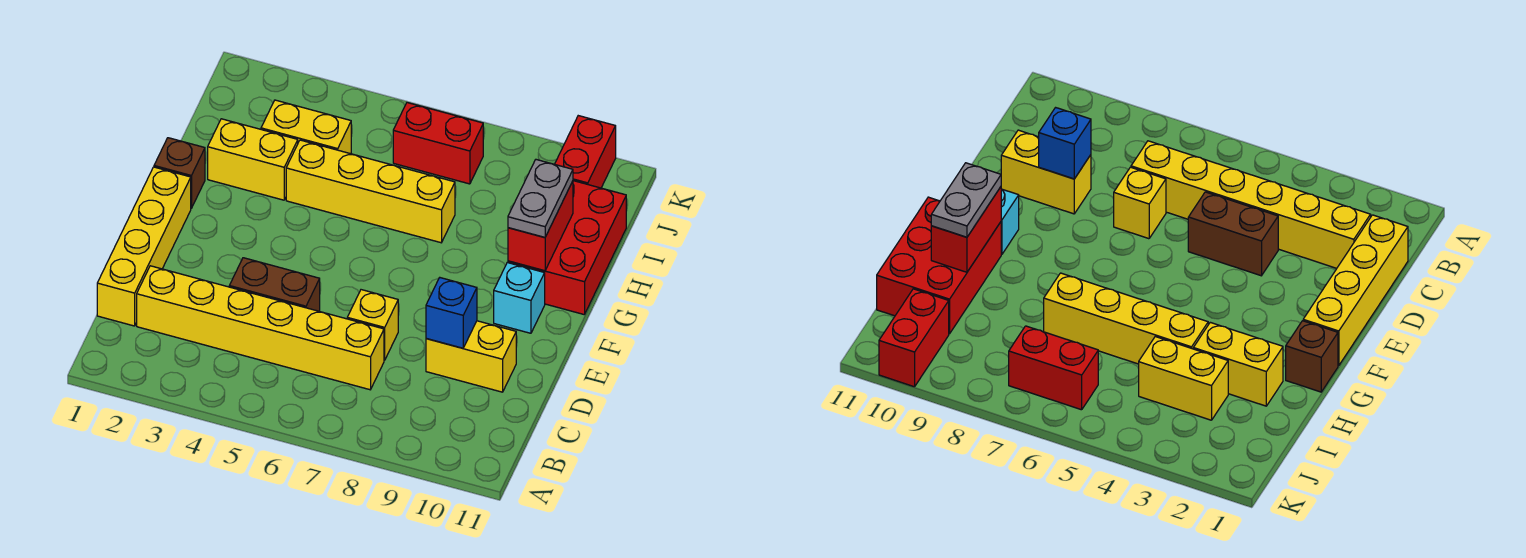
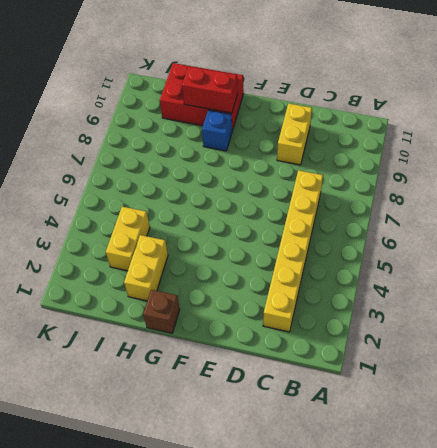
blue brick G9 level 1 -> blue brick D9 level 2
none -> yellow brick C1:F1 level 1
none -> brown brick D4:D5 level 1
none -> yellow brick D7 level 1

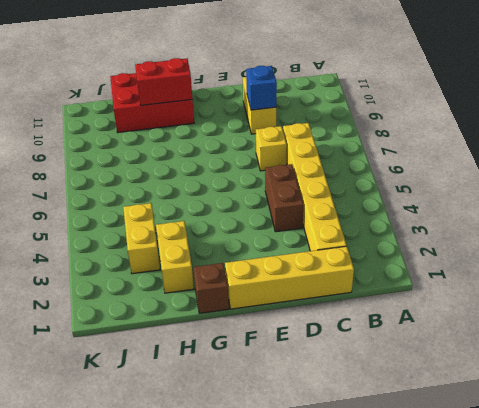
none -> cyan brick F10 level 1
none -> yellow brick H4:H7 level 1
none -> red brick J6:J7 level 1

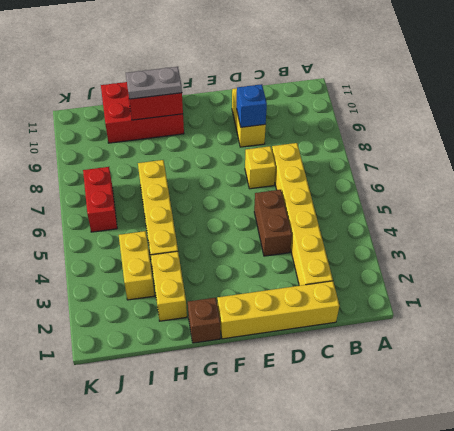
none -> cyan brick F10 level 1
none -> red brick J10:K10 level 1

